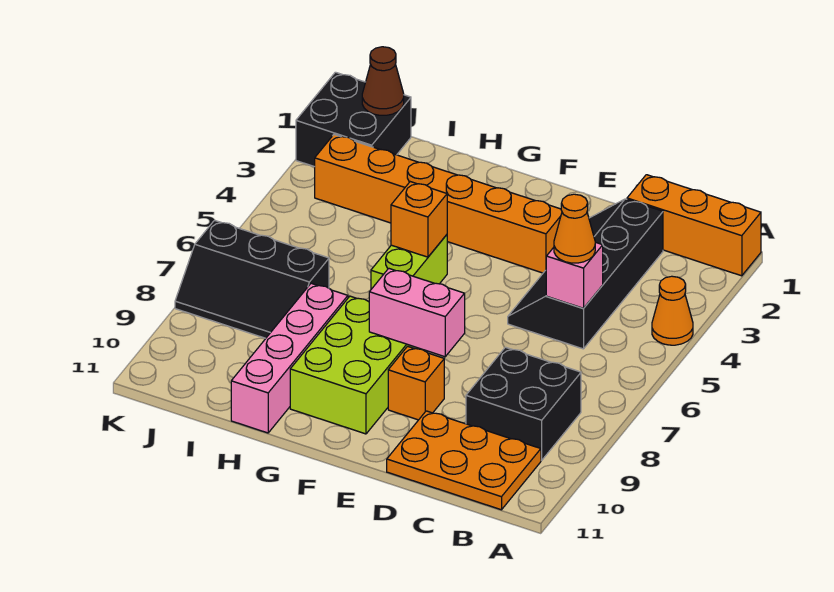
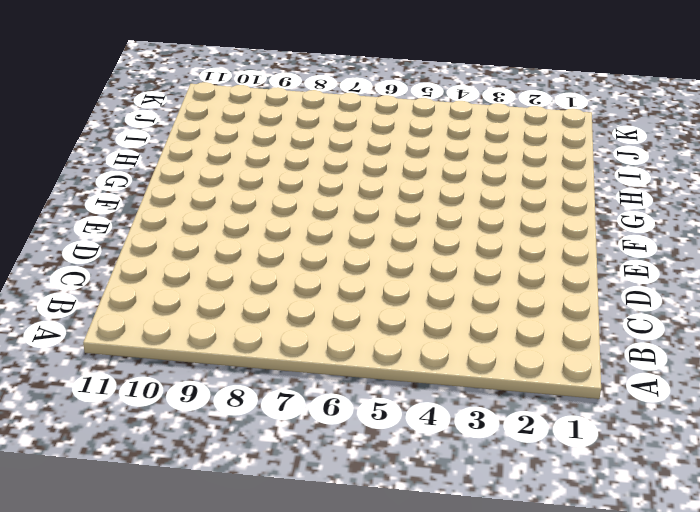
none -> orange brick A1:C1 level 1
none -> orange cone A4 level 1
none -> black brick B8:C9 level 1

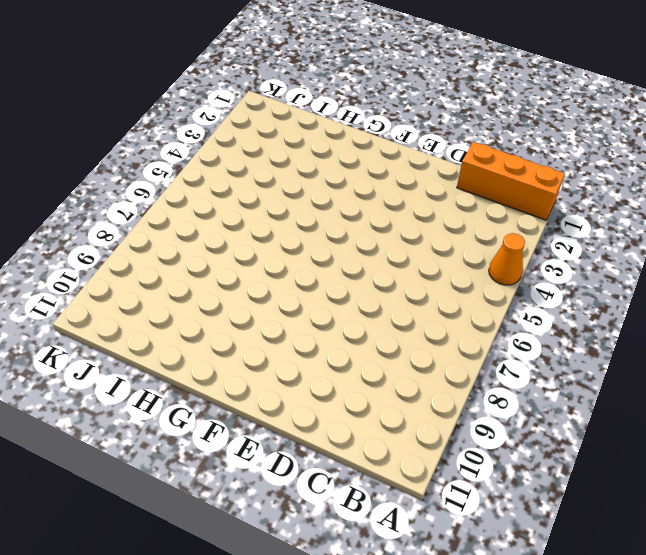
none -> black brick B8:C9 level 1
none -> orange plate B10:D11 level 1
none -> black slope C2:D5 level 1 top C

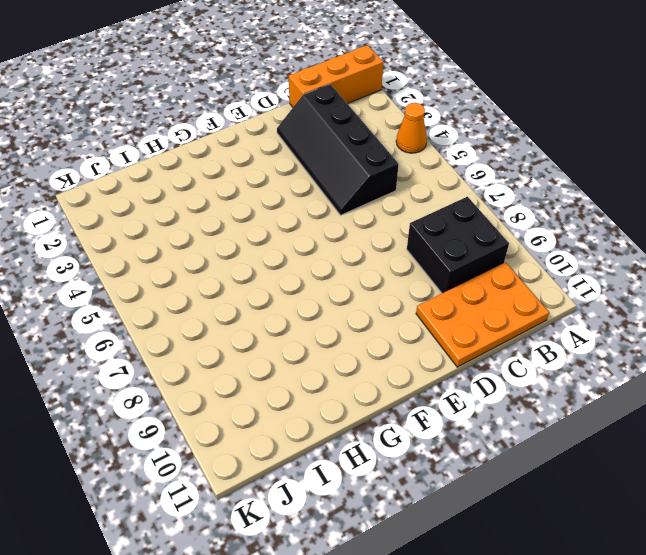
none -> orange brick E3:J3 level 1
none -> orange brick E9 level 1
none -> lime brick F8:G10 level 1

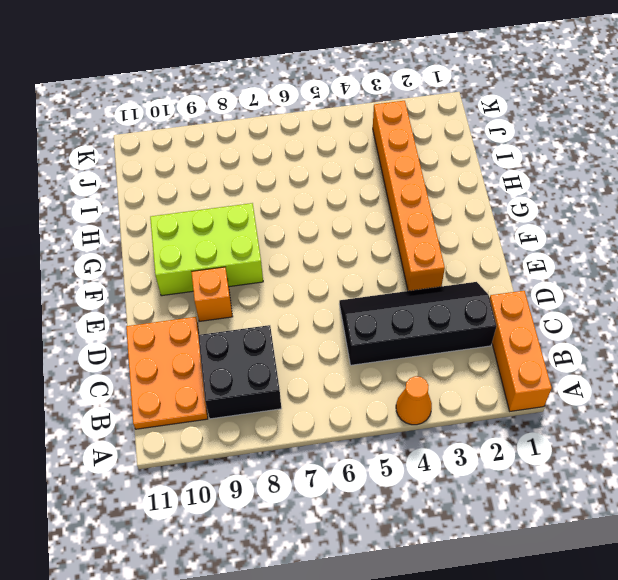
none -> lime brick G5:G6 level 1
none -> pink brick H8:H11 level 1
none -> black slope I7:K8 level 1 top 7

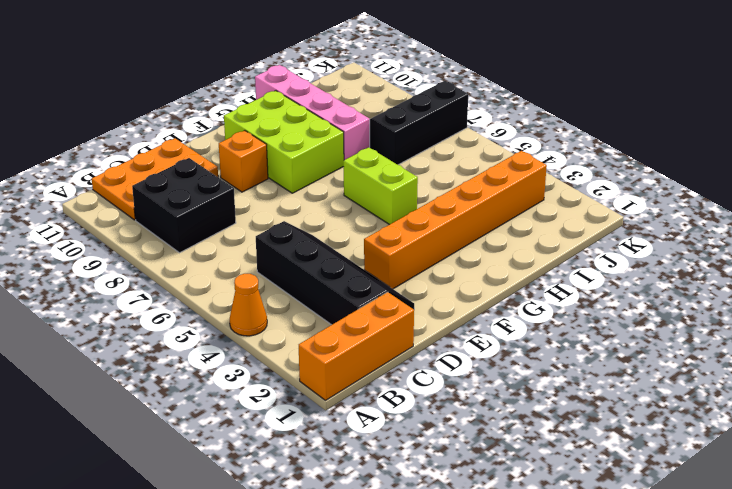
none -> black brick J1:K2 level 1
none -> pink brick C5 level 2
none -> pink brick E8:F8 level 2

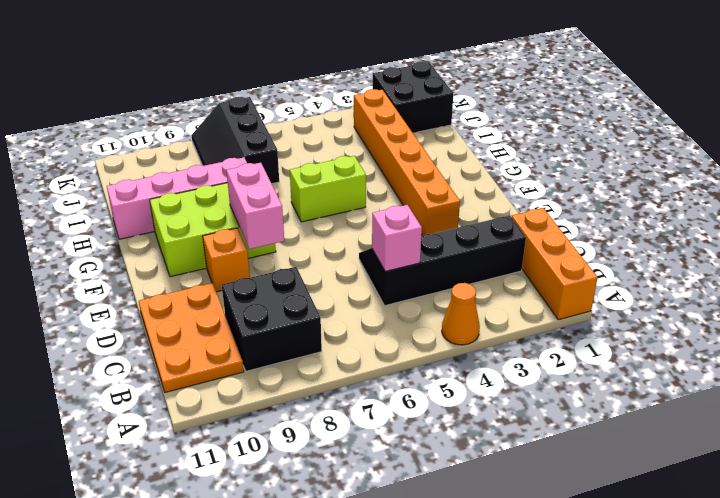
none -> orange brick G5 level 2
none -> brown cone J1 level 2
none -> orange cone C5 level 3

